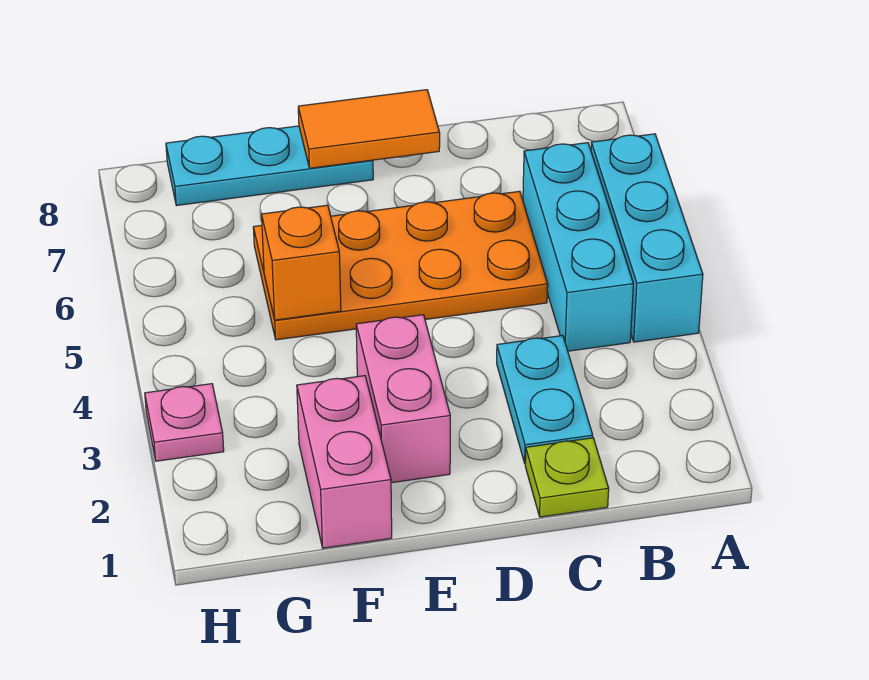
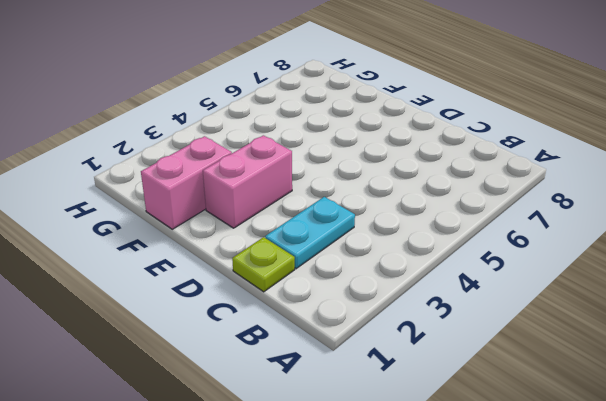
none -> cyan brick A4:A6 level 1
none -> cyan brick B4:B6 level 1

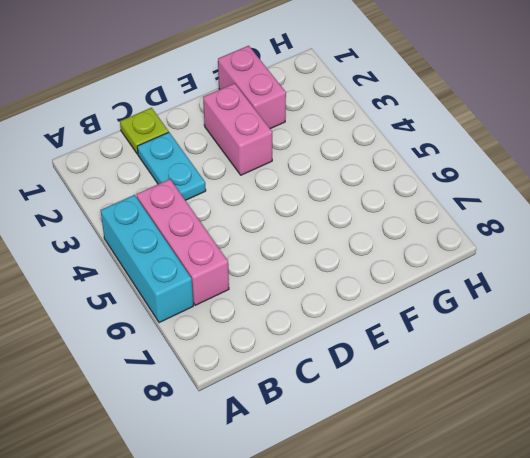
pink brick B4:B6 level 1 -> cyan brick B4:B6 level 1
none -> orange plate C5:F6 level 1
none -> cyan plate E8:G8 level 1

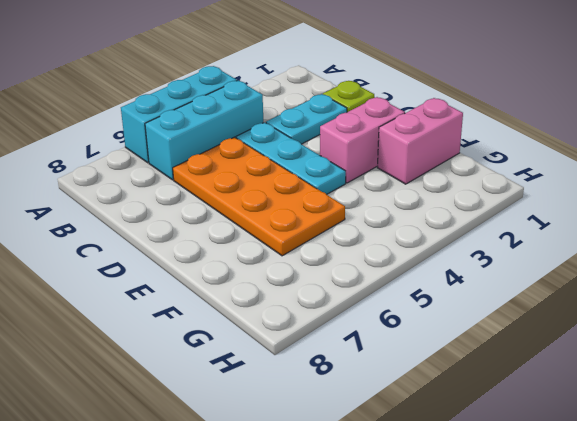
cyan plate C4:E4 level 1 -> cyan plate E8:G8 level 1
none -> pink plate H3 level 1
none -> orange tile D8:E8 level 2

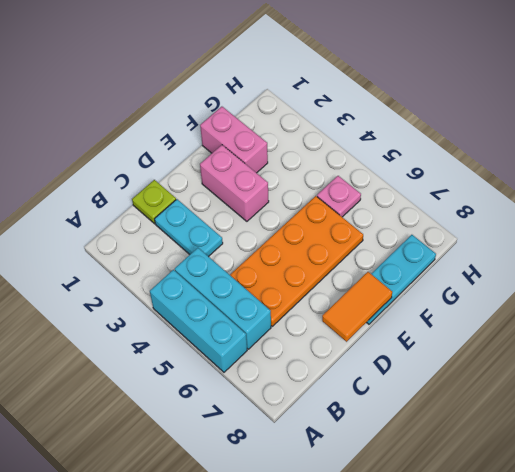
pink plate G5 level 1 -> pink plate H3 level 1
none -> orange brick F5 level 2

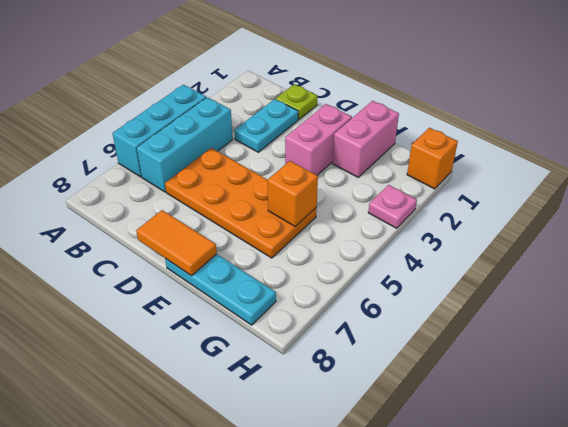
orange brick H1 level 1 -> none

